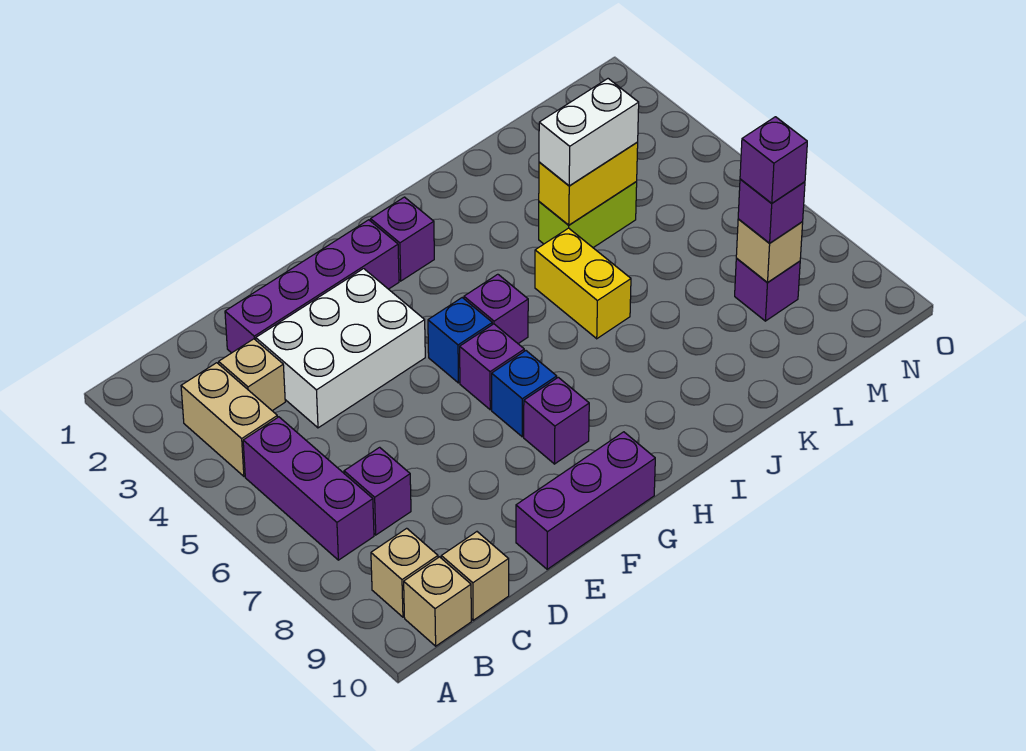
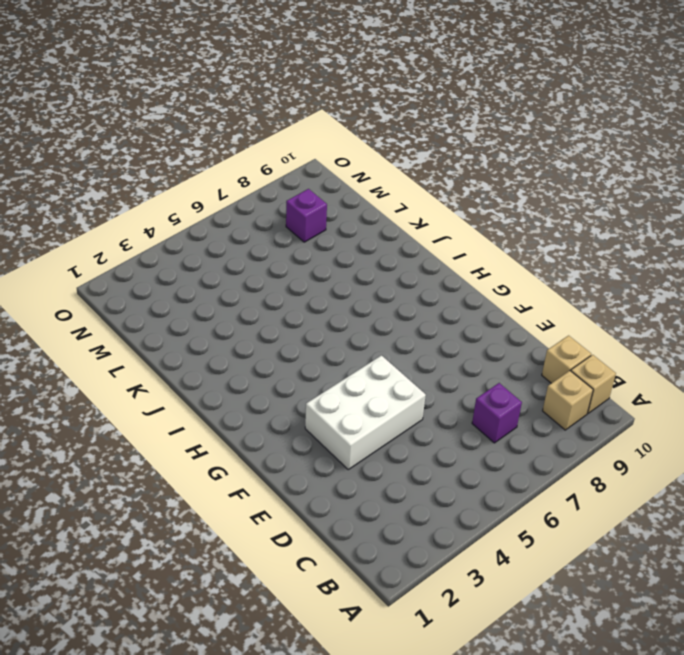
white brick E3:F5 level 1 -> white brick D3:F4 level 1
none -> tan brick B3:B4 level 1
none -> purple brick B5:B7 level 1
none -> tan brick C3 level 1

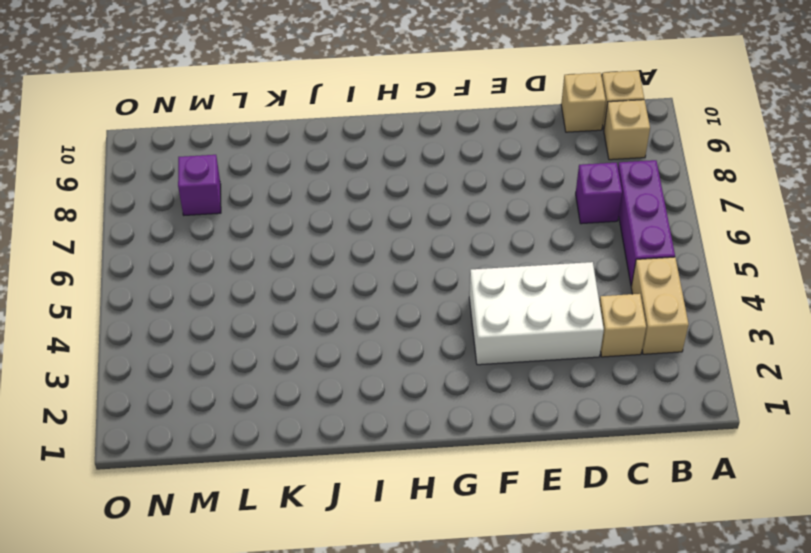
none -> purple brick D2:G2 level 1
none -> purple brick E10:G10 level 1
none -> blue brick G5 level 1

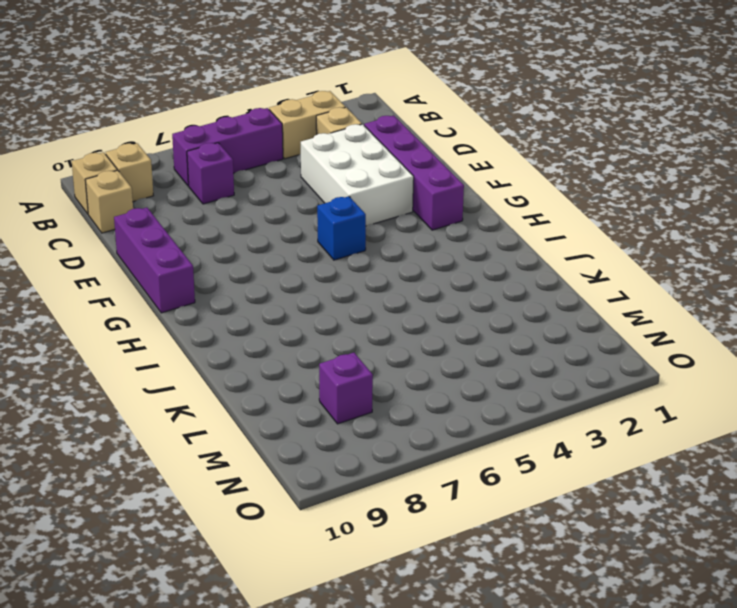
none -> purple brick G6 level 1
none -> blue brick G7 level 1
none -> purple brick G8 level 1

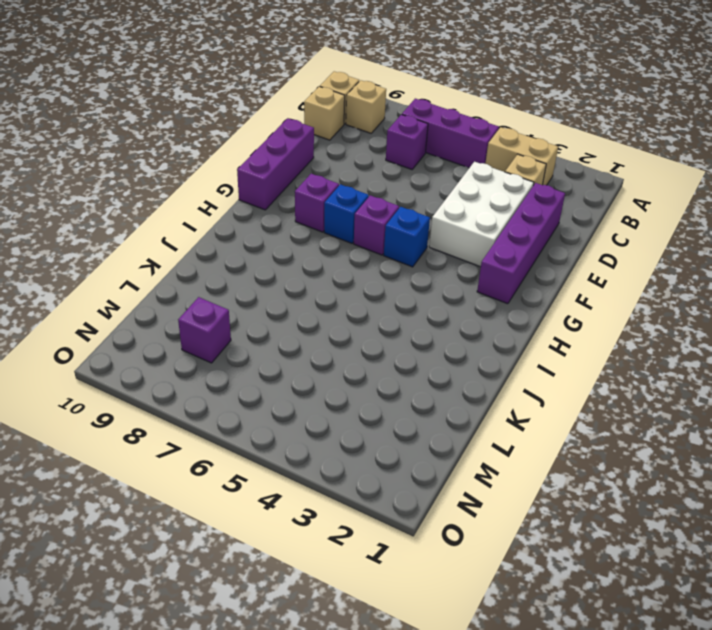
none -> purple brick H2 level 1
none -> purple brick H5 level 1
none -> yellow brick J5:J6 level 1

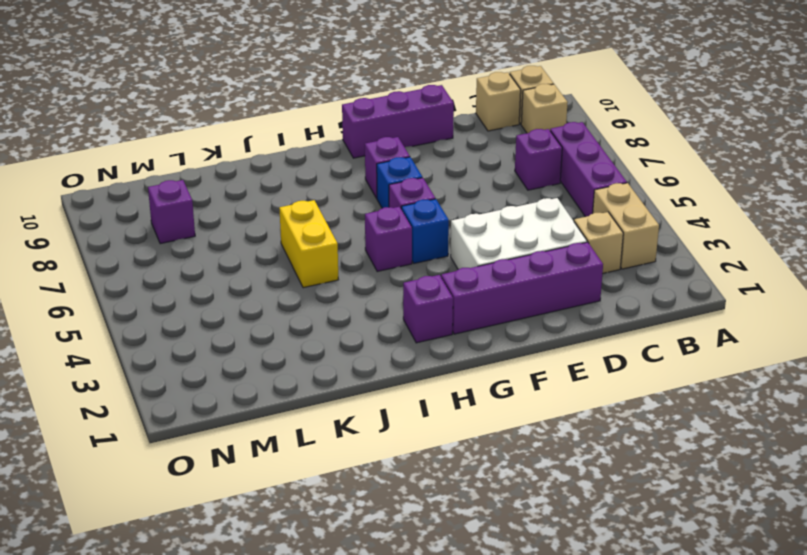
none -> lime brick K4:L4 level 1
none -> yellow brick K4:L4 level 2
none -> tan brick M8 level 2

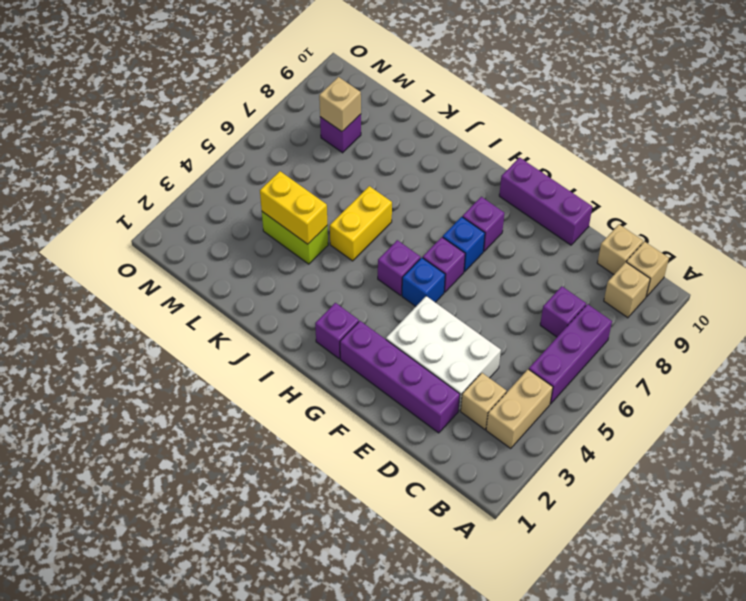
none -> white brick K4:L4 level 3
none -> purple brick M8 level 3
none -> purple brick M8 level 4

